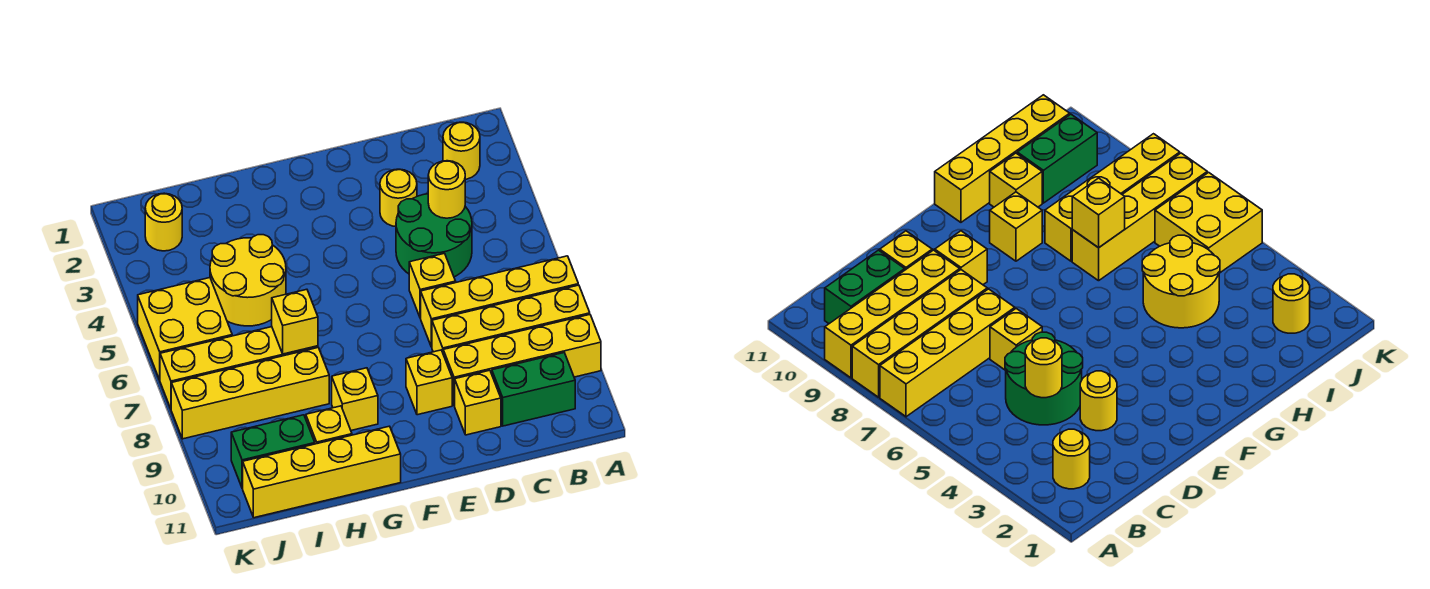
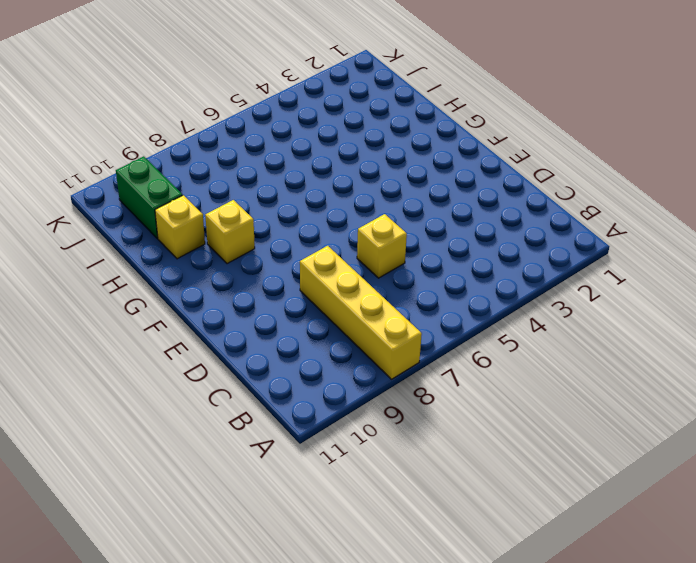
none -> yellow brick A7:D7 level 1
none -> yellow brick A9:D9 level 1
none -> yellow round brick B2 level 1

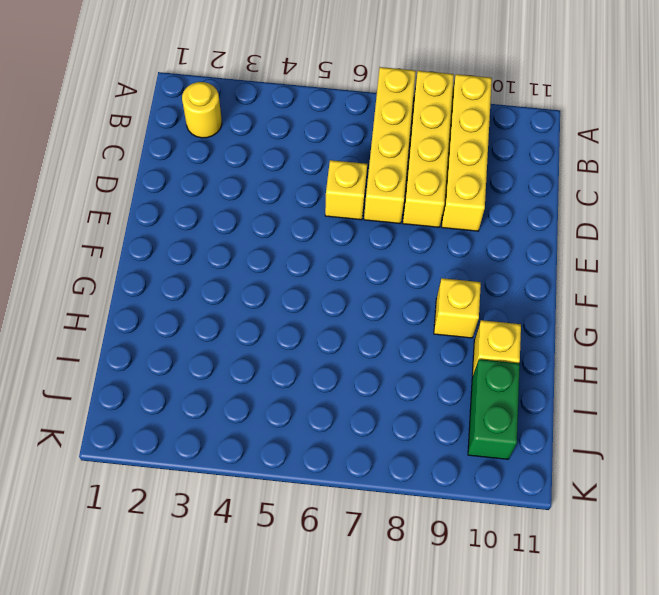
none -> green brick B10:C10 level 1
none -> green round brick C4:D5 level 1
none -> yellow round brick D3 level 1

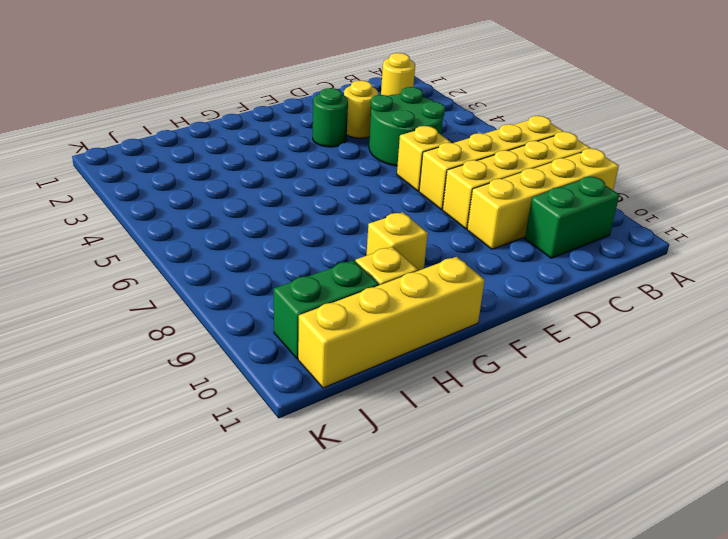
green round brick E3 level 1 -> none
none -> yellow brick D10 level 1
none -> yellow brick E9 level 1
none -> yellow round brick H4:I5 level 1

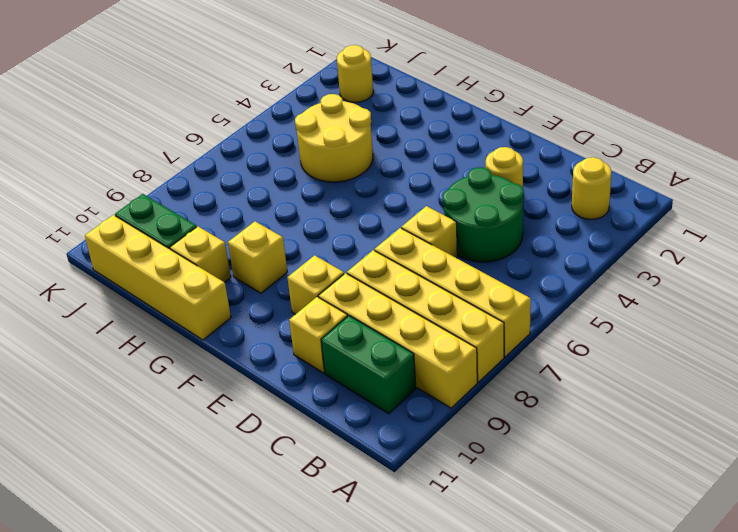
none -> yellow brick H7:K7 level 1
none -> yellow brick H8:K8 level 1
none -> yellow brick J5:K6 level 1

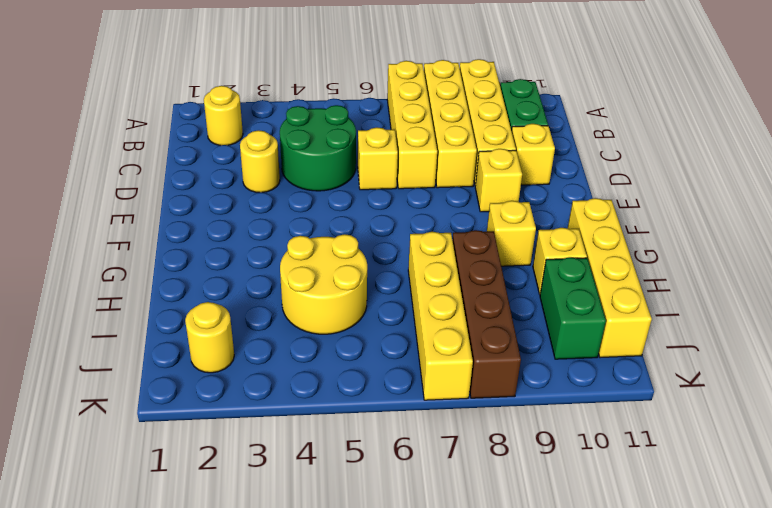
brown brick H8:K8 level 1 -> yellow brick H8:K8 level 1
none -> yellow brick J5:K6 level 1
none -> yellow round brick C4 level 2
none -> yellow brick H7 level 2

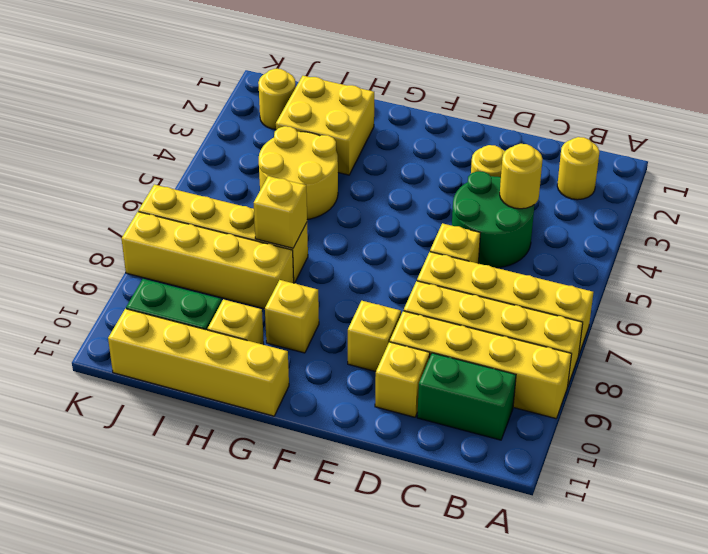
yellow brick H2:I3 level 1 -> yellow brick J5:K6 level 1

